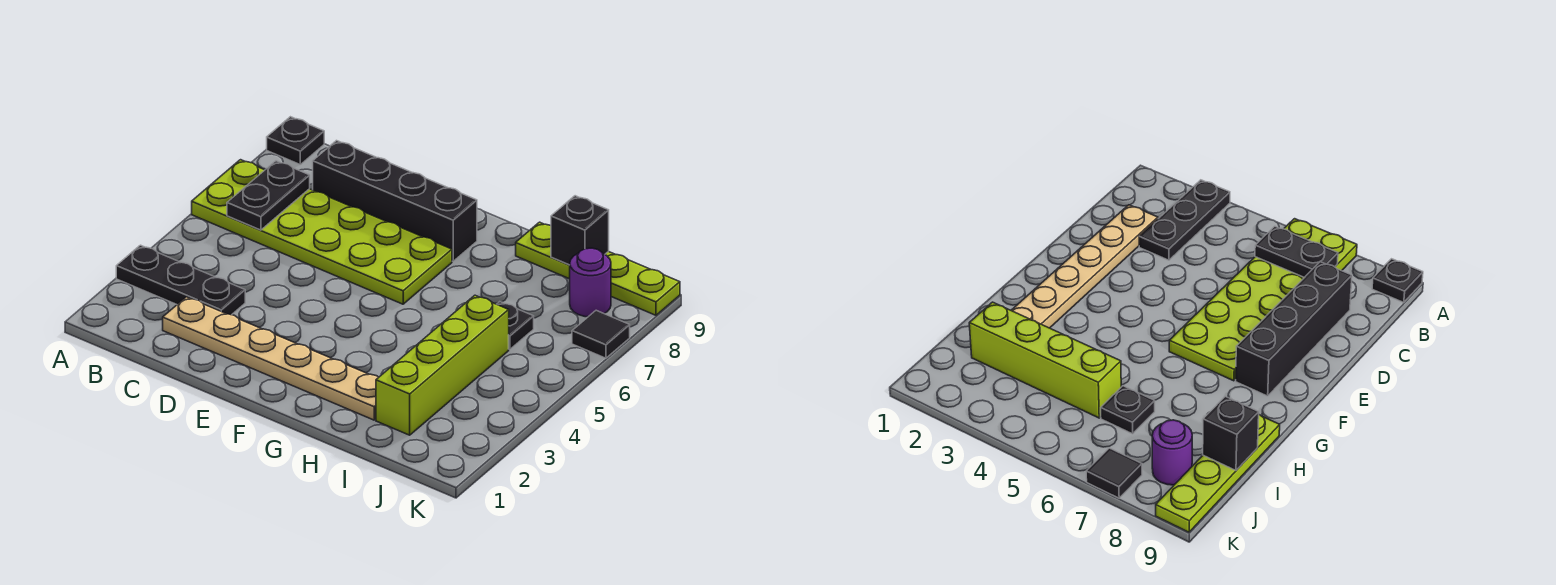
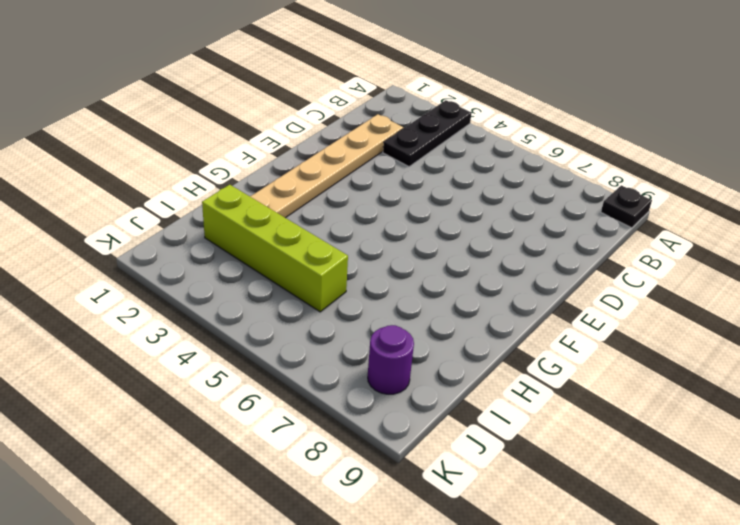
none -> lime plate A6:F7 level 1
none -> black brick C8:F8 level 1
none -> lime plate H9:K9 level 1

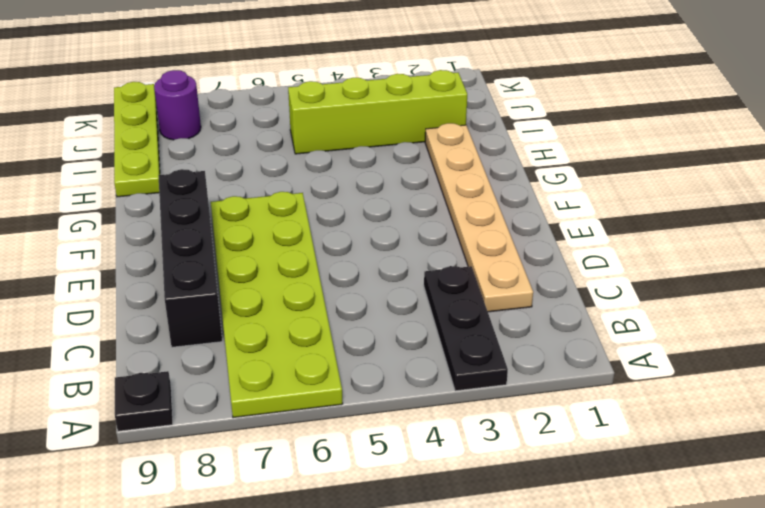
none -> black plate I6 level 1
none -> black tile K7 level 1
none -> black plate B6:B7 level 2

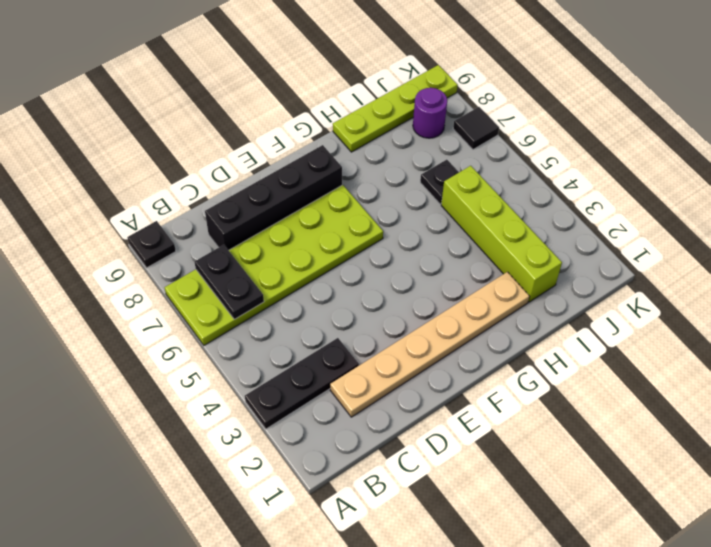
none -> black brick I9 level 2

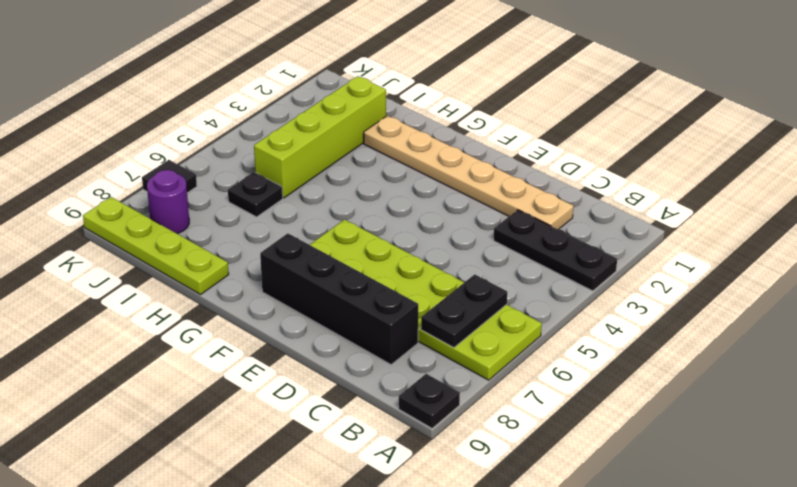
none -> black brick I9 level 2

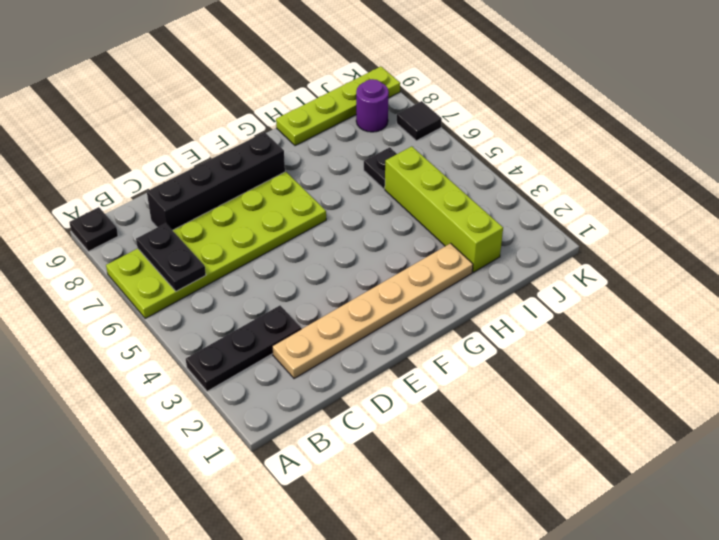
none -> black brick I9 level 2

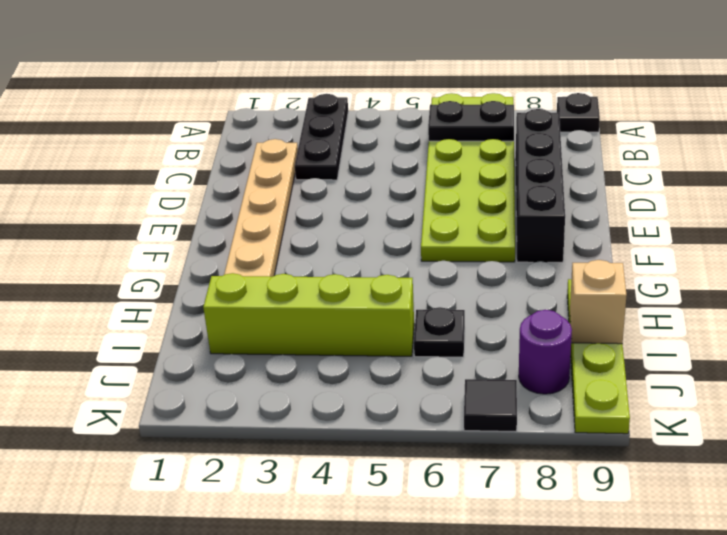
tan brick I9 level 2 -> black brick I9 level 2

